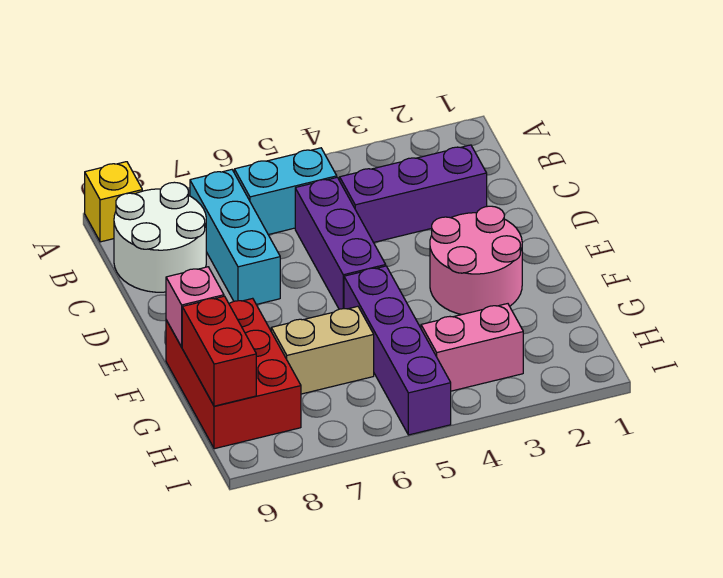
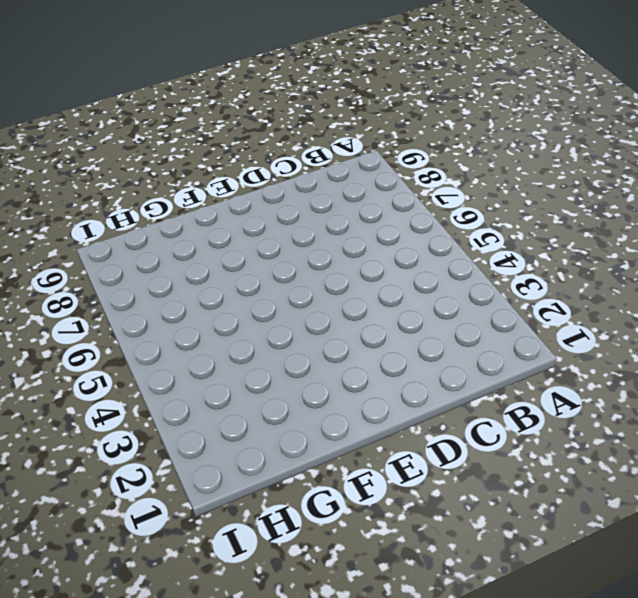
none -> yellow brick A9 level 1
none -> cyan brick B5:B6 level 1
none -> cyan brick B7:D7 level 1

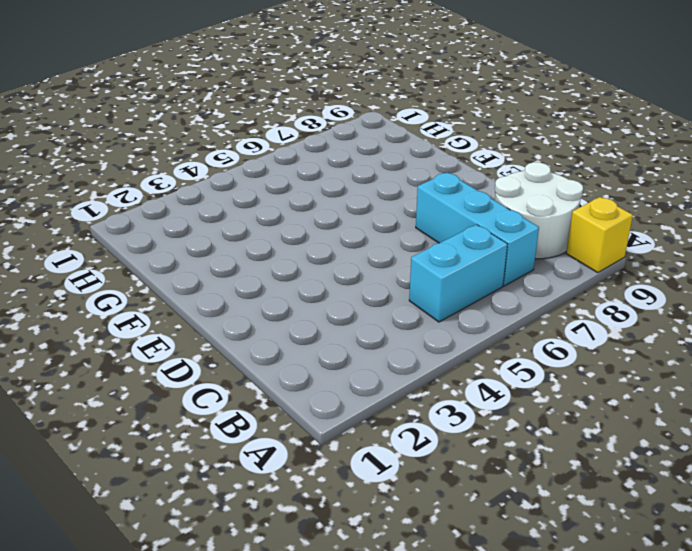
none -> purple brick C2:C4 level 1
none -> purple brick C5:E5 level 1
none -> pink round brick E2:F3 level 1

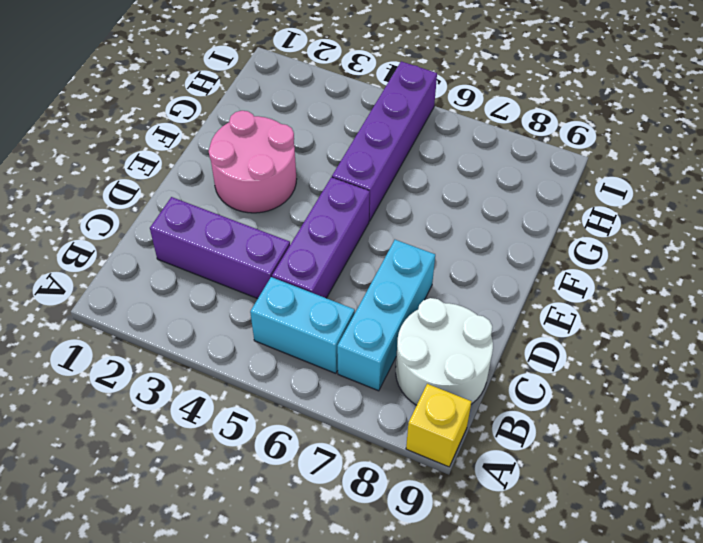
none -> red brick F8:H9 level 1
none -> tan brick G6:G7 level 1
none -> pink brick H3:H4 level 1

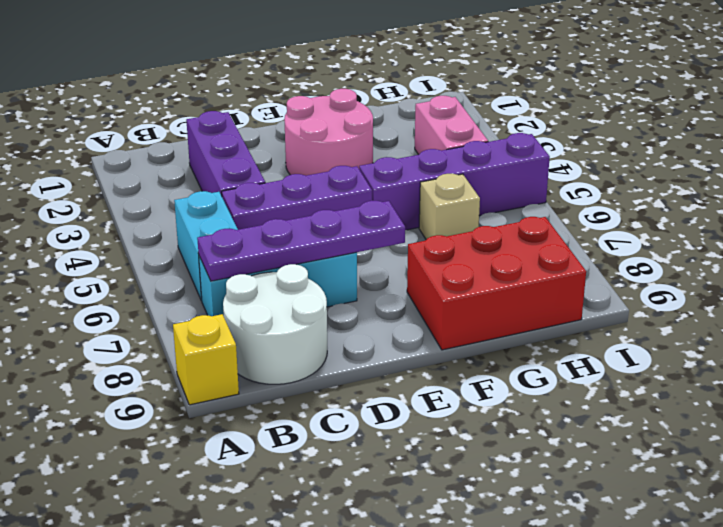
purple plate B7:E7 level 2 -> none
tan brick G6 level 1 -> tan brick G6:G7 level 1
none -> pink brick F9 level 2
none -> red brick G9:H9 level 2

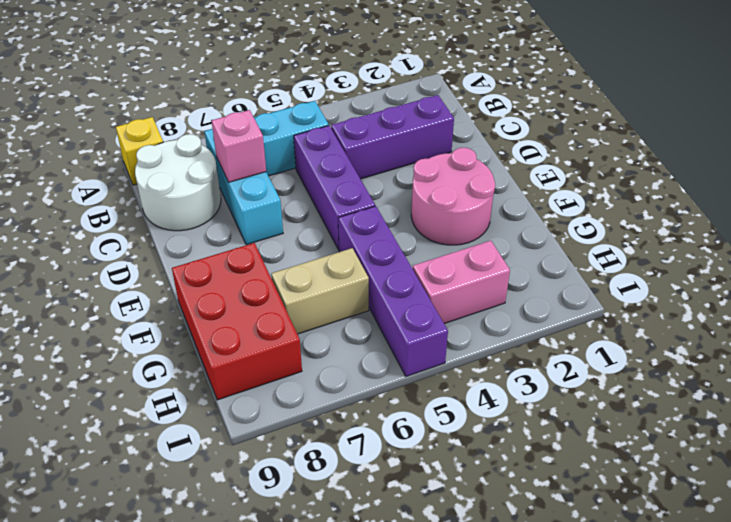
pink brick C7 level 2 -> pink brick F9 level 2
none -> red brick G9:H9 level 2

